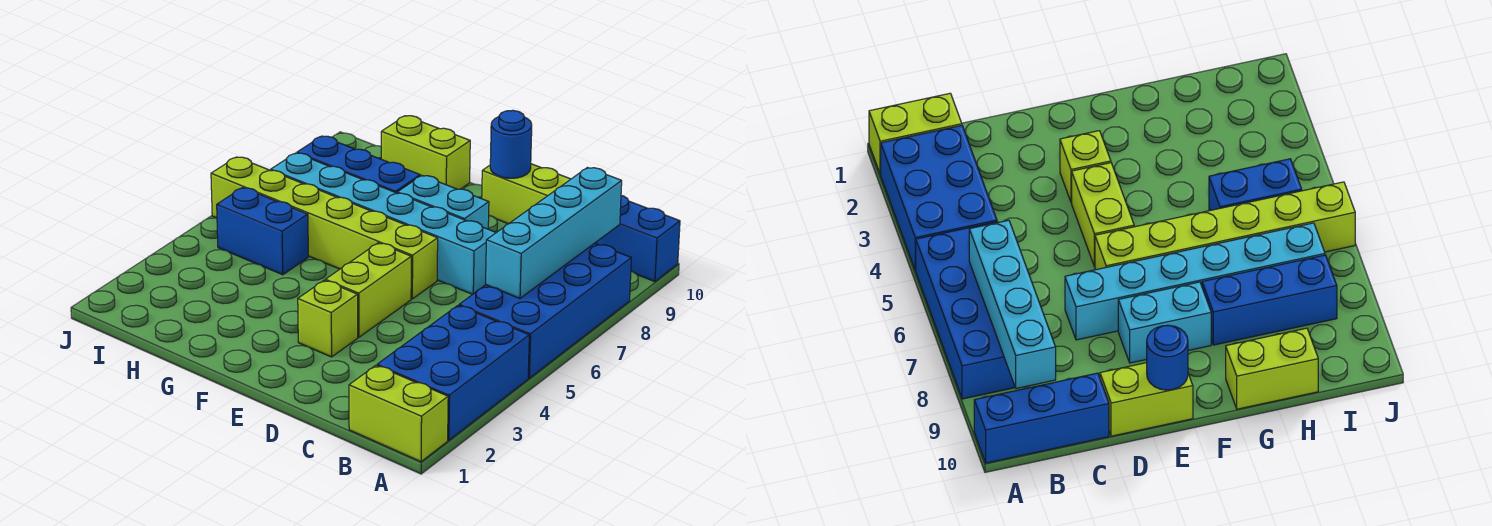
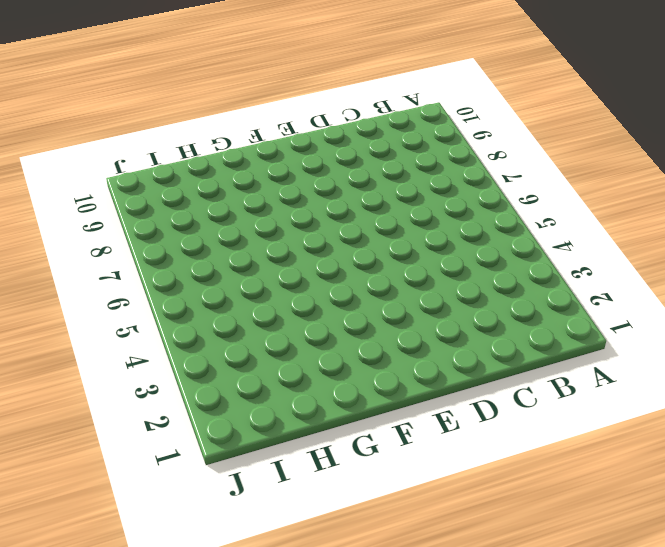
none -> lime brick A1:B1 level 1
none -> blue brick A2:B4 level 1
none -> blue brick A5:B8 level 1

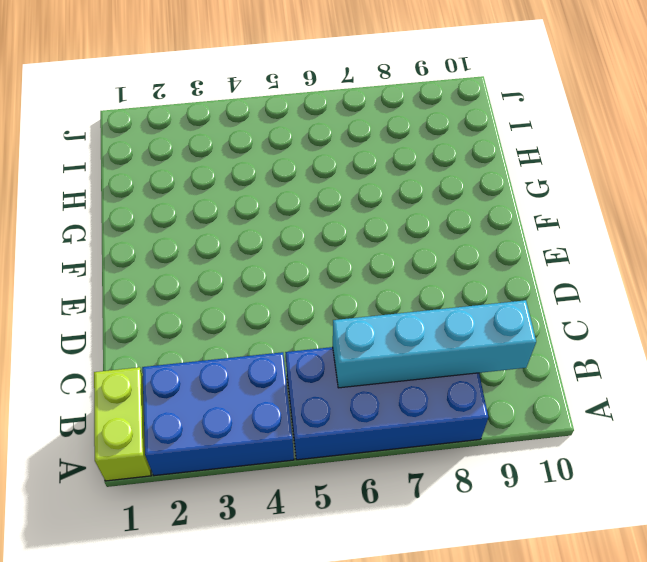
none -> blue brick A10:C10 level 1
none -> cyan brick D7:I7 level 1
none -> lime brick D10:E10 level 1

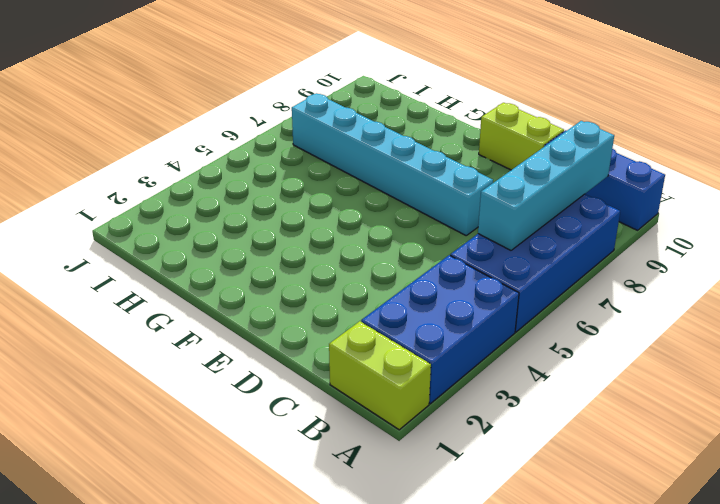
none -> lime brick E3 level 1
none -> lime brick E4:E5 level 1
none -> lime brick E6:J6 level 1

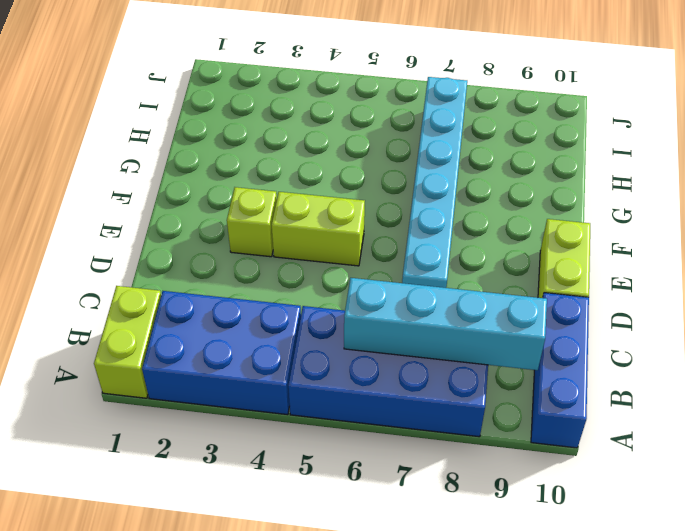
none -> lime brick E6:J6 level 1
none -> cyan brick E8:F8 level 1
none -> blue brick G8:I8 level 1

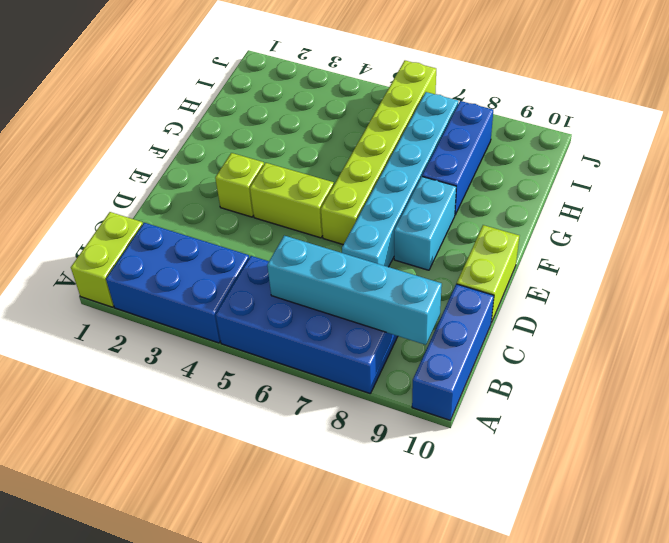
none -> lime brick G10:H10 level 1
none -> blue brick H5:I5 level 1
none -> blue round brick E10 level 2

